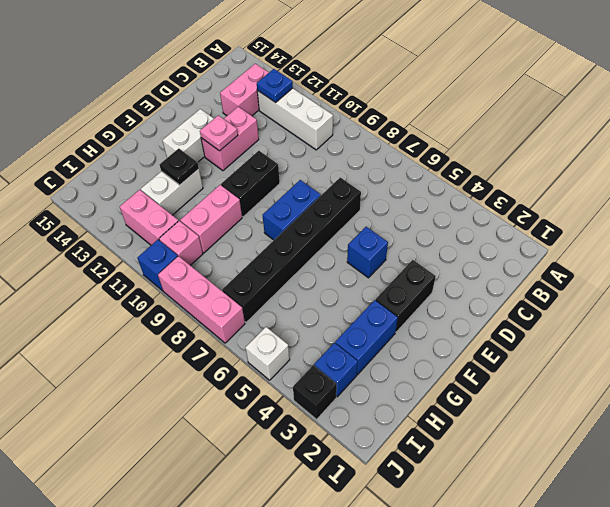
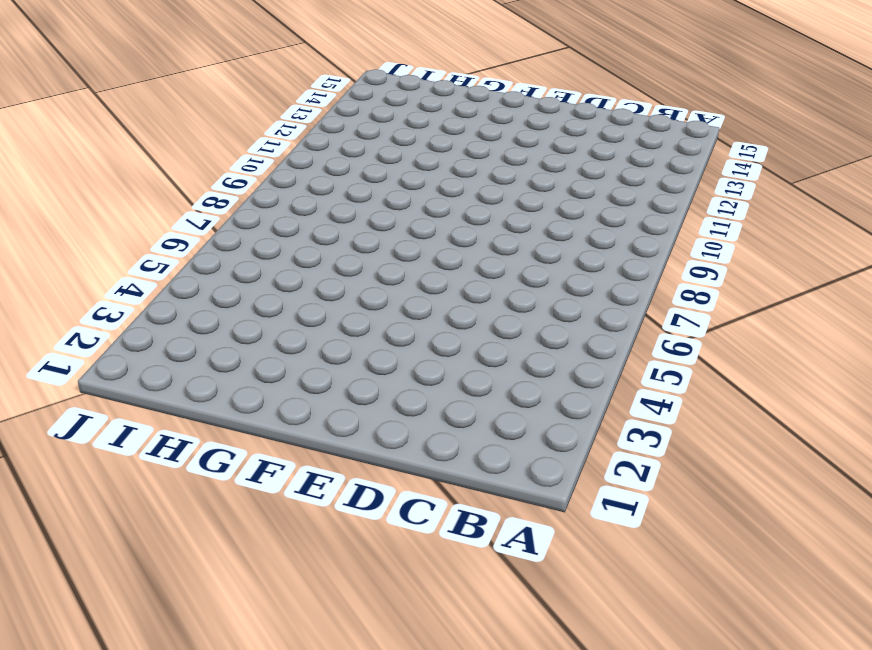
none -> white brick B10:B12 level 1
none -> pink brick B13:C13 level 1
none -> black brick D7:I7 level 1

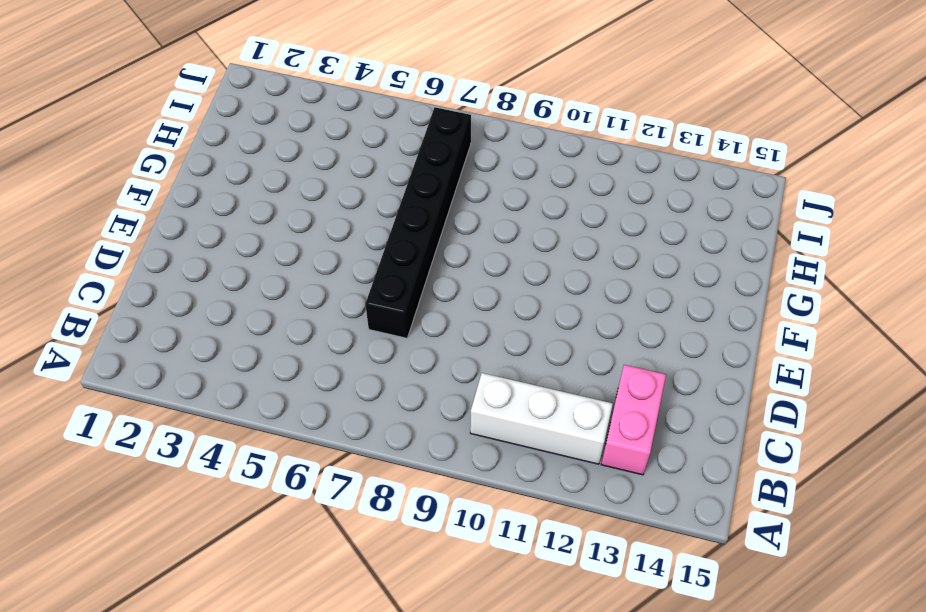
none -> pink brick D12:E12 level 1
none -> black brick E3:F3 level 1
none -> blue brick E5 level 1

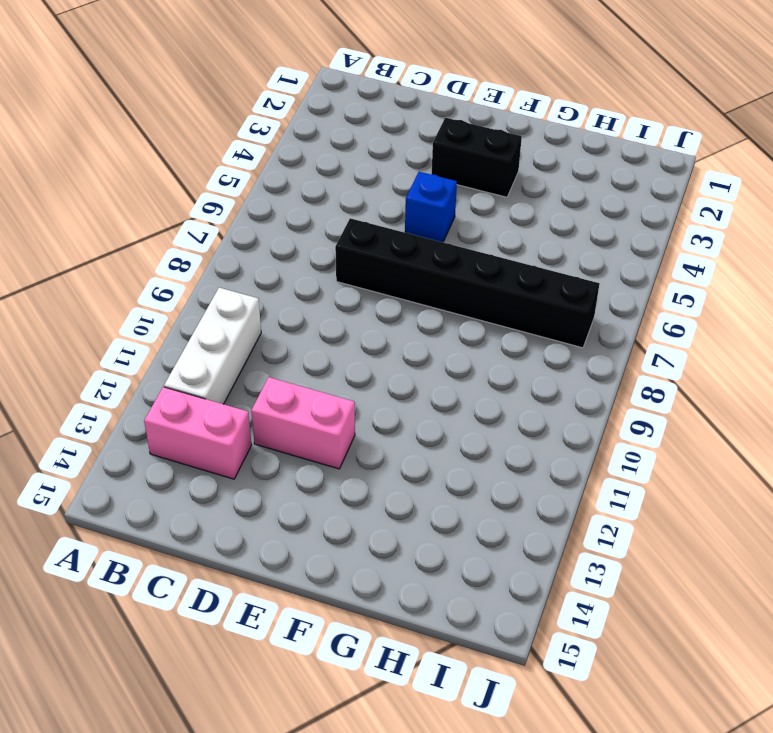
none -> blue brick E8:F8 level 1
none -> black brick E10:F10 level 1
none -> white brick E13:F13 level 1

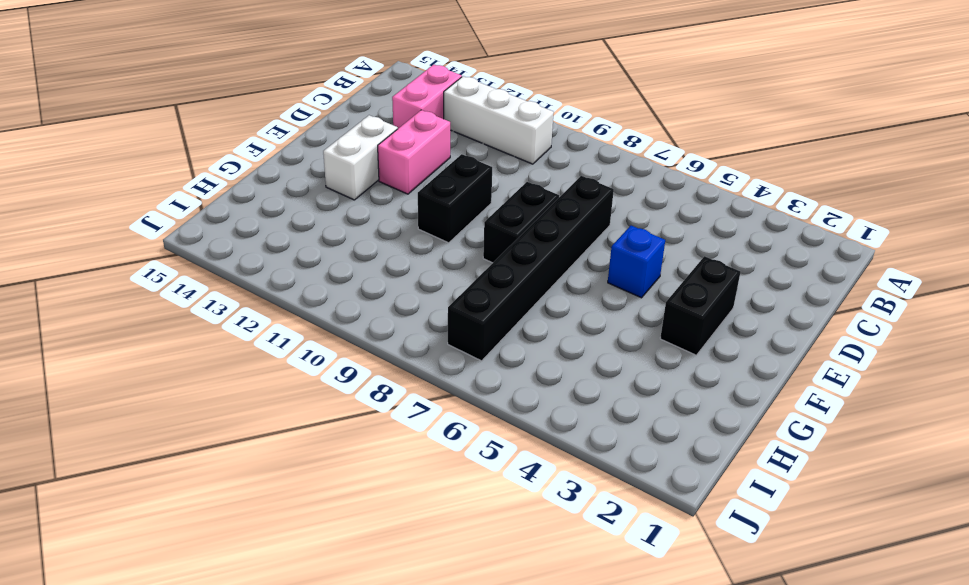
black brick E8:F8 level 1 -> blue brick E8:F8 level 1
none -> blue brick G3:H3 level 1
none -> pink brick G10:H10 level 1
none -> white brick G12:H12 level 1

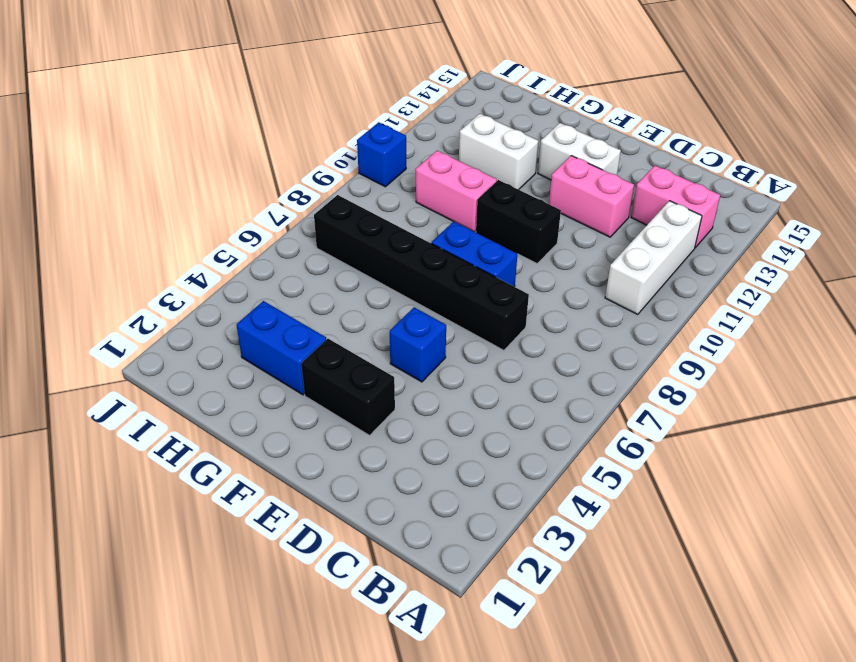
none -> blue brick I3 level 1
none -> pink brick I10 level 1
none -> pink brick I11:I12 level 1

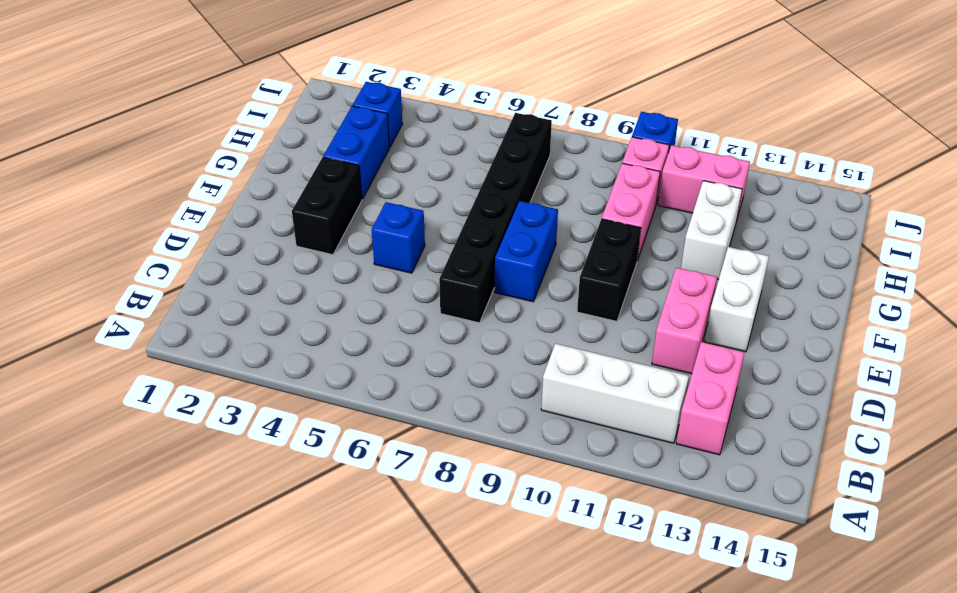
none -> black brick J3 level 1
none -> white brick J5 level 1
none -> pink brick J7:J9 level 1

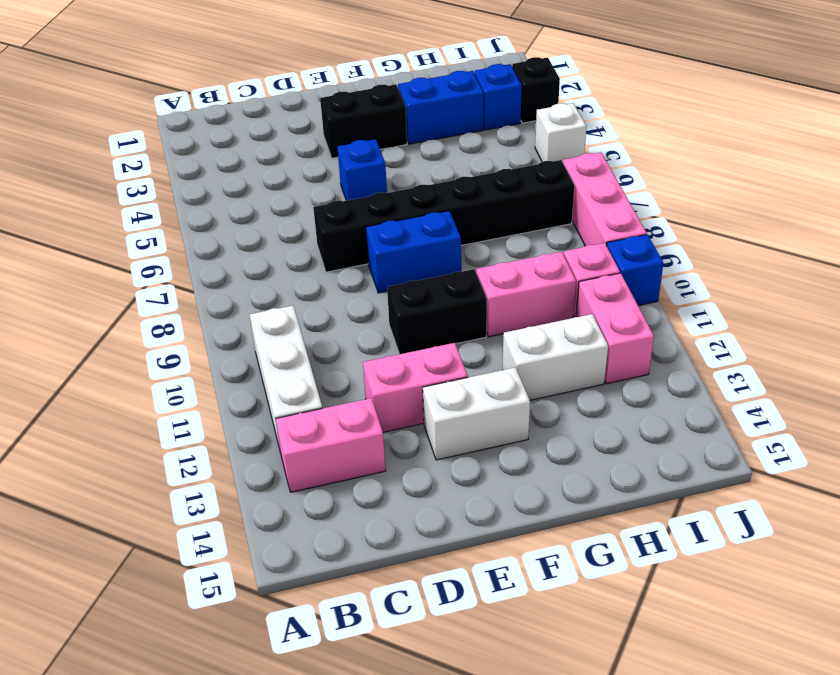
none -> blue plate B12 level 2
none -> pink plate E12 level 2
none -> black plate G12 level 2

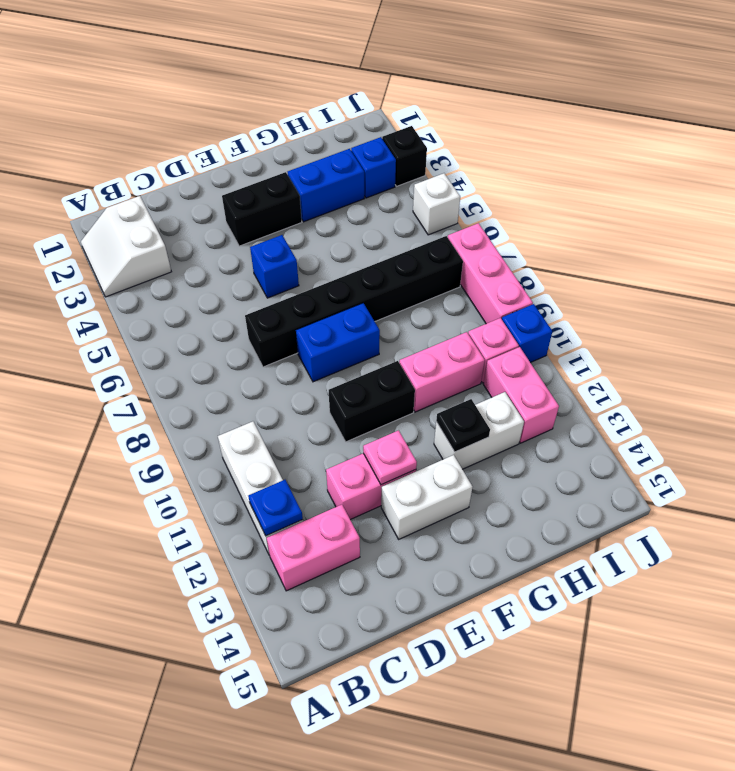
white slope A2:B3 level 1 top B -> none

